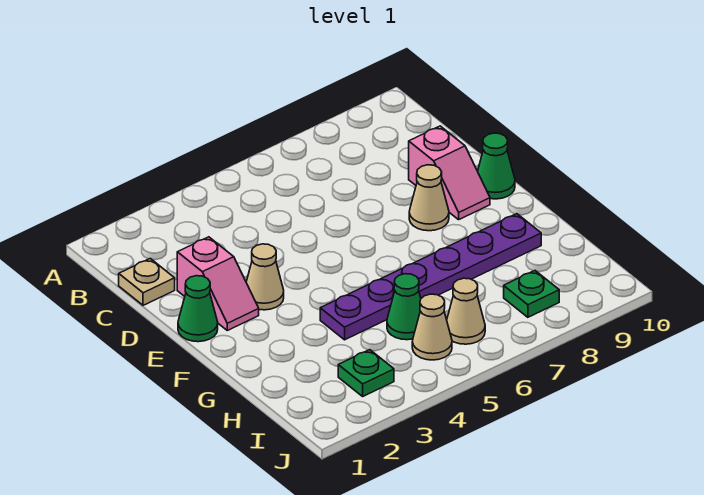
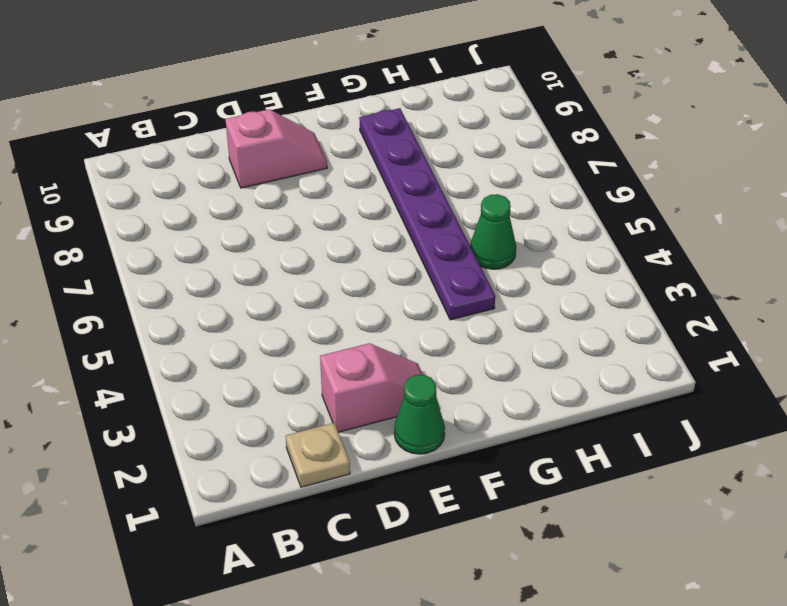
none -> tan cone E3 level 1
none -> tan cone E8 level 1
none -> green cone E10 level 1

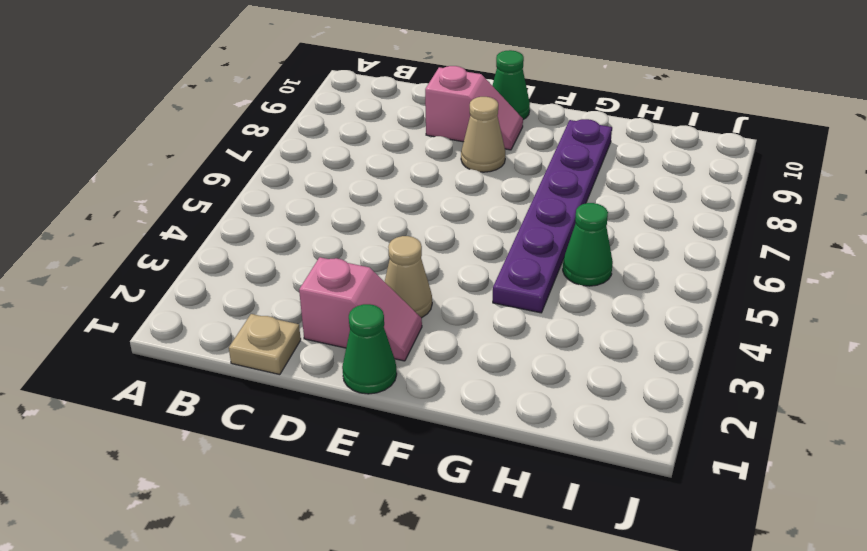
none -> green plate I3 level 1
none -> tan cone I5 level 1
none -> tan cone I6 level 1

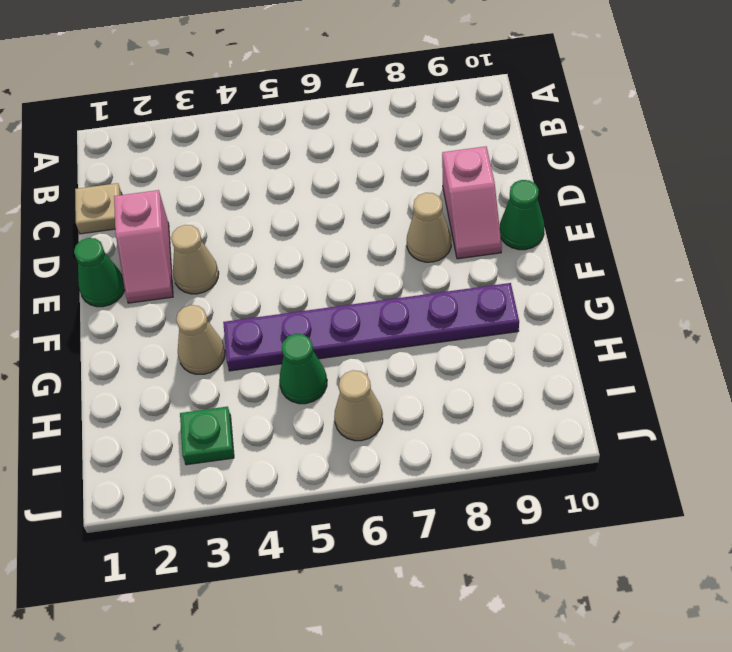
tan cone G3 level 1 -> tan cone I5 level 1
none -> green plate I8 level 1

